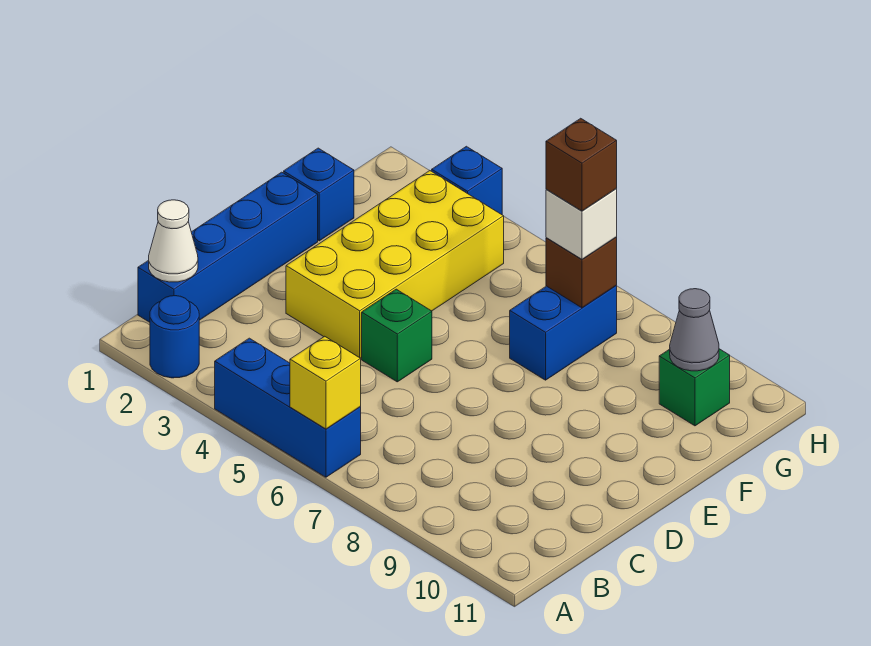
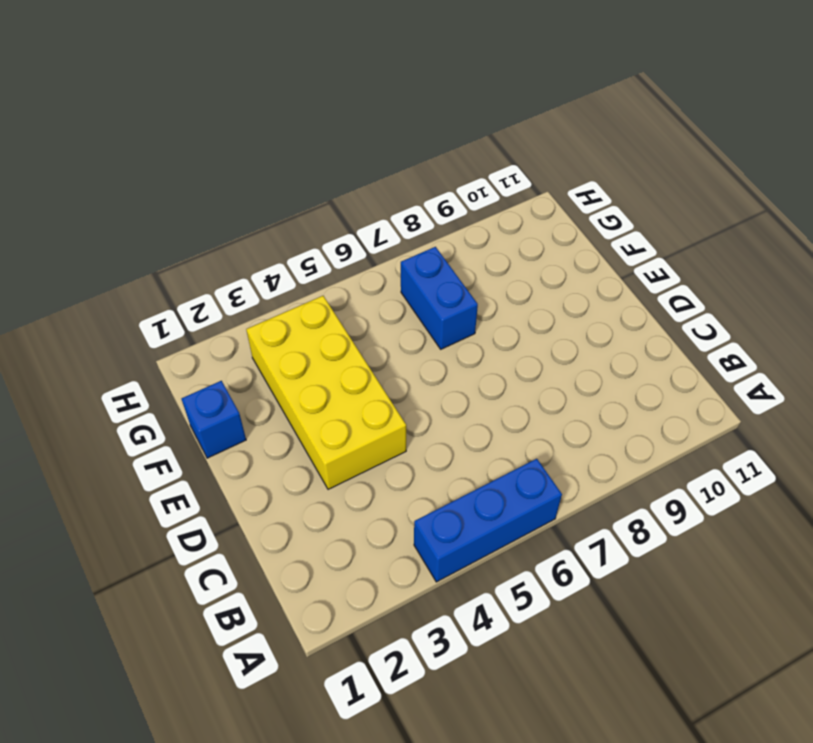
none -> blue round brick A2 level 1
none -> blue brick B1:E1 level 1
none -> green brick D5 level 1

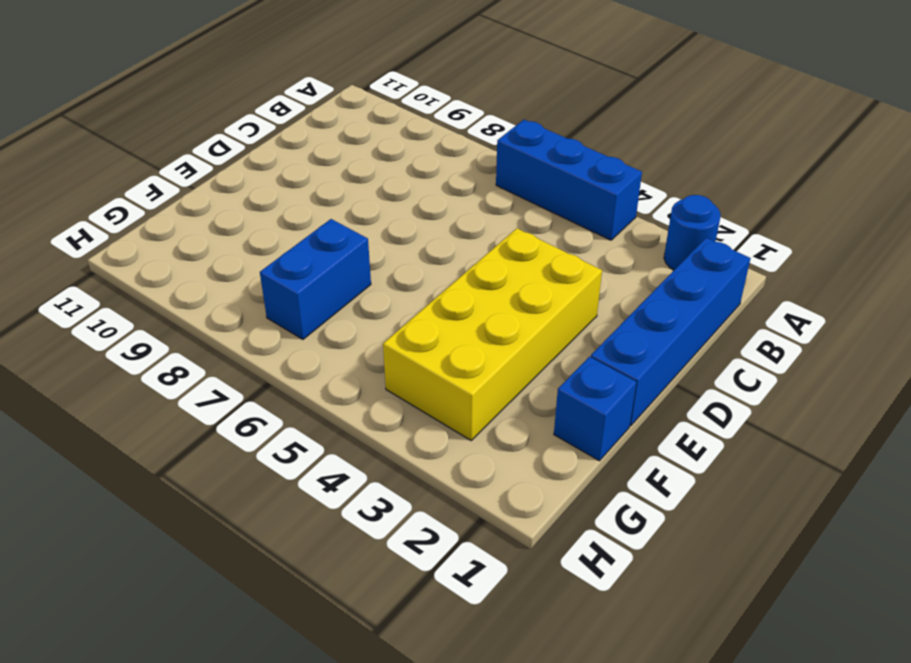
none -> green brick D5 level 1
none -> green brick G10 level 1
none -> blue brick H3 level 1

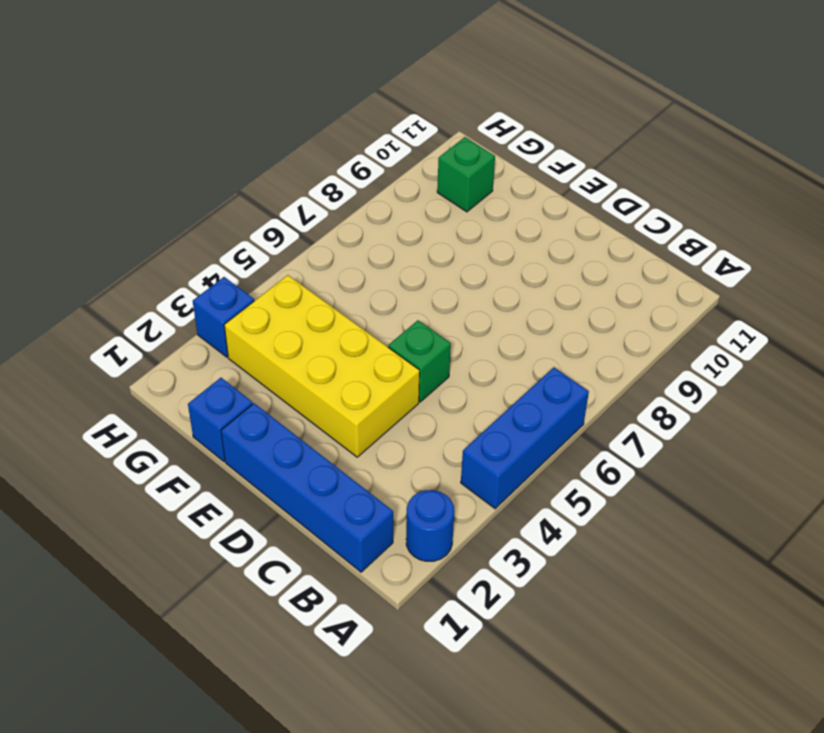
none -> blue brick F7:G7 level 1
none -> yellow brick A6 level 2
none -> white cone B1 level 2

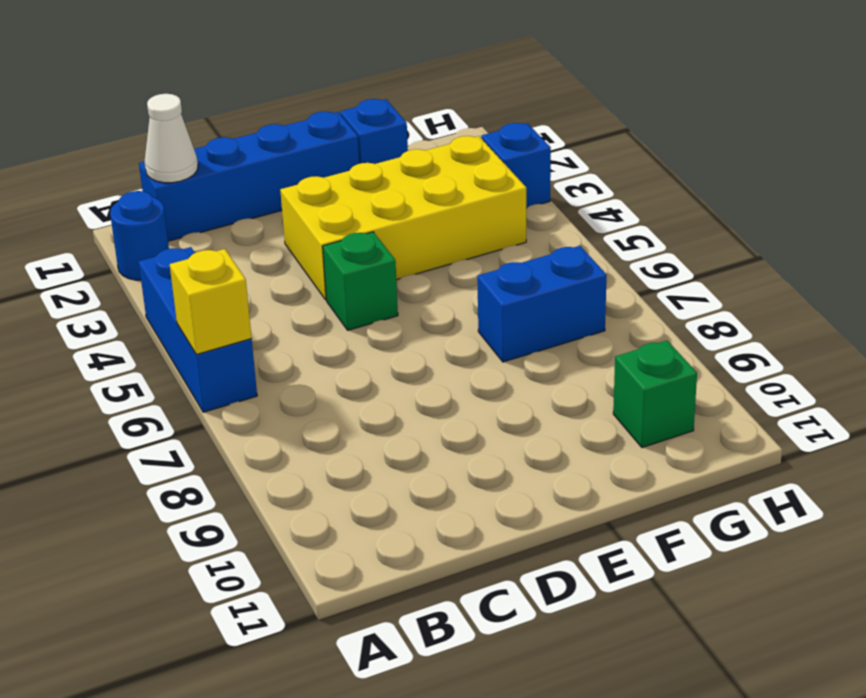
none -> brown brick G7 level 2
none -> grey cone G10 level 2
none -> white brick G7 level 3

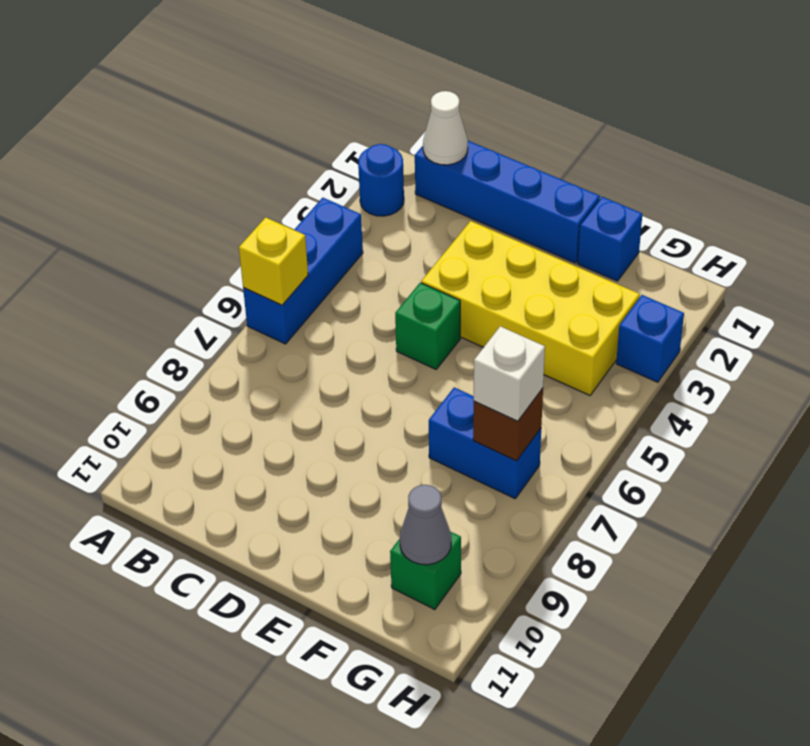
none -> brown brick G7 level 4

